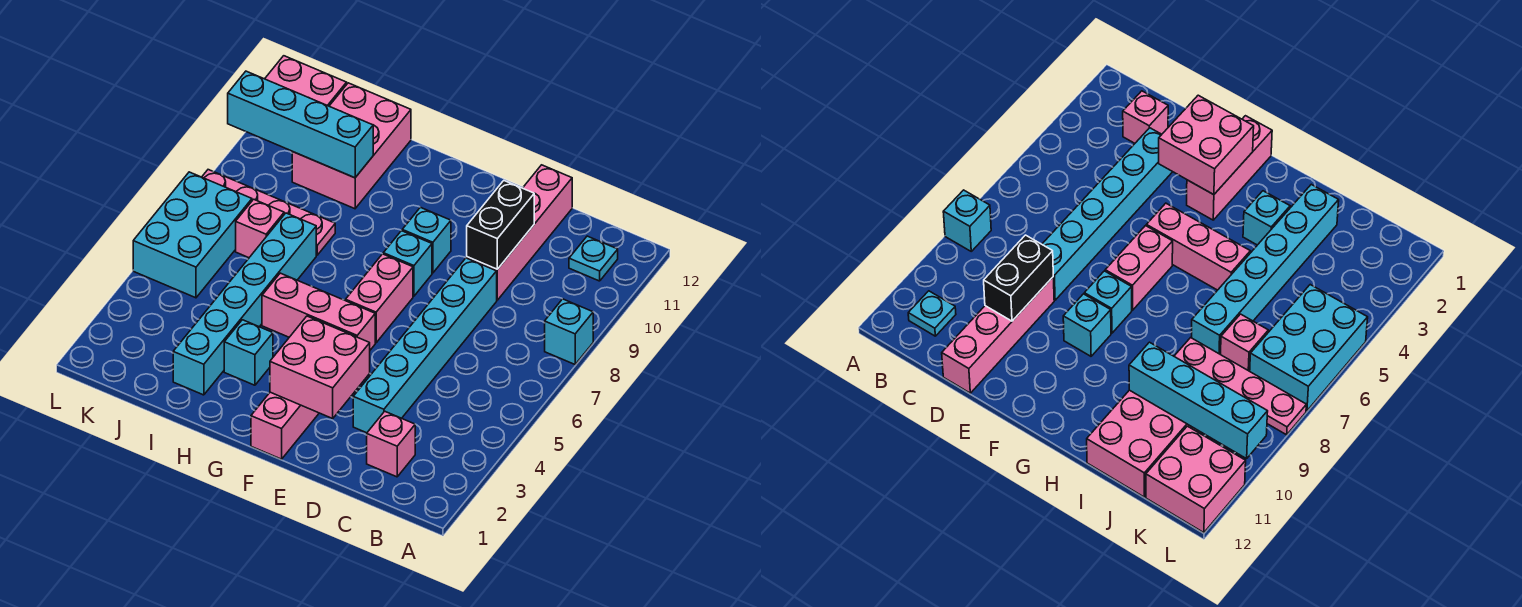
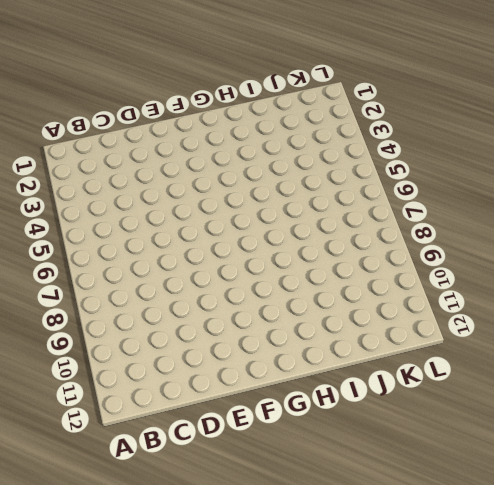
none -> cyan brick A8 level 1
none -> cyan plate B11 level 1
none -> pink brick C2 level 1

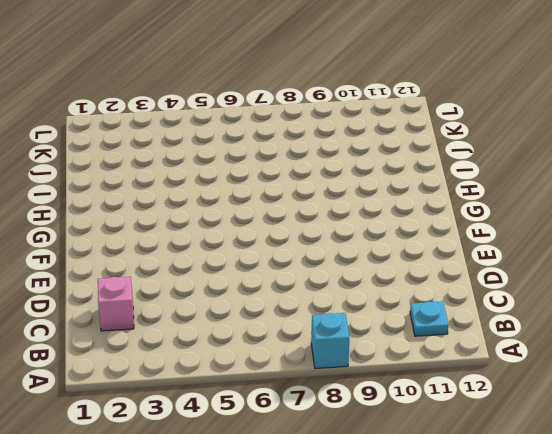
none -> cyan brick D3:D8 level 1
none -> pink brick D9:D12 level 1
none -> pink brick F1:F3 level 1

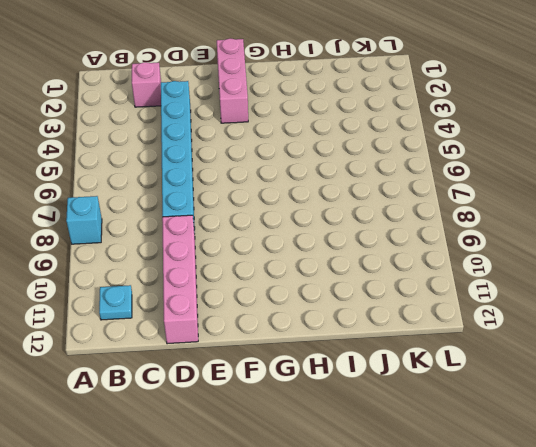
none -> pink brick F5:H5 level 1
none -> pink brick F6:F7 level 1
none -> cyan brick F8 level 1

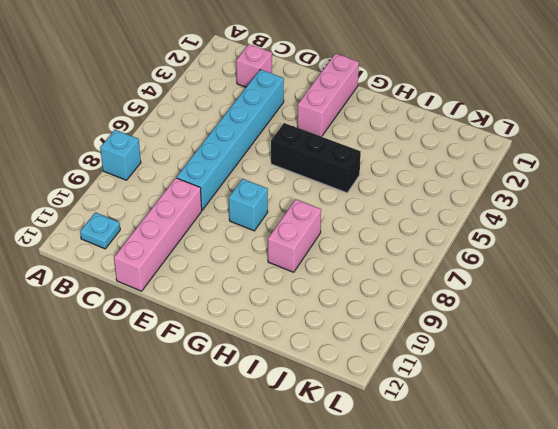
black brick F5:H5 level 1 -> pink brick F5:H5 level 1
pink brick H8:H9 level 1 -> pink brick F6:F7 level 1
none -> cyan brick F9 level 1
none -> cyan brick H3 level 1
none -> cyan brick I2:I7 level 1

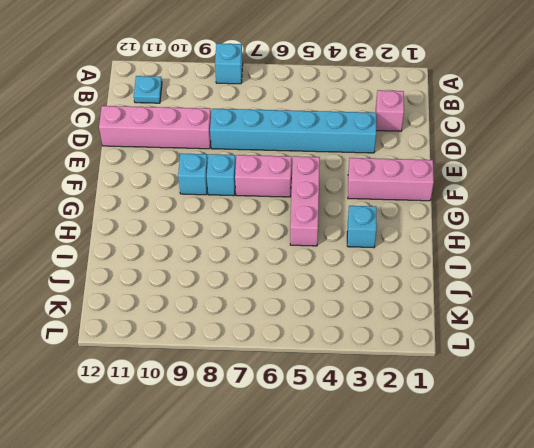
none -> cyan brick I2:I7 level 1
none -> pink plate I8:L8 level 1
none -> pink brick I10:J12 level 1

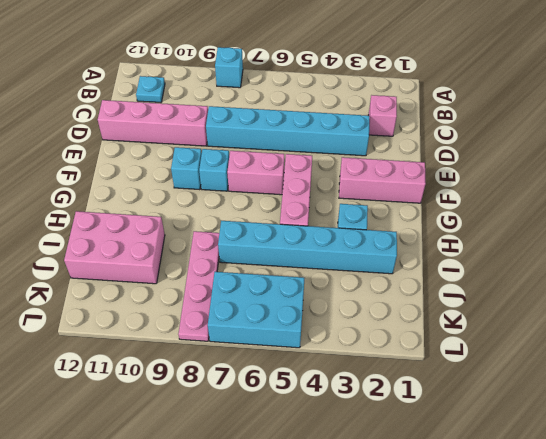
none -> pink brick J7 level 1
none -> pink brick K11:L12 level 1
none -> black brick D9:D10 level 2

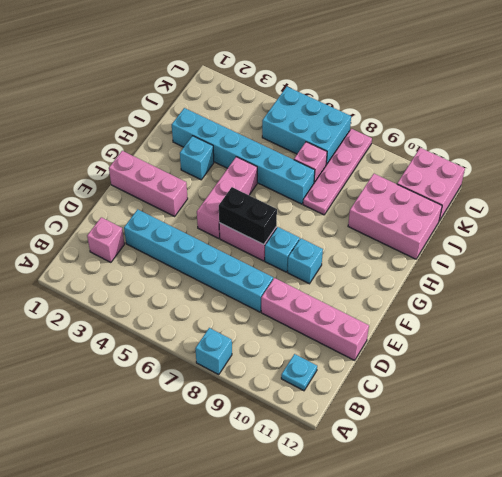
black brick F6:F7 level 2 -> black brick D9:D10 level 2
none -> pink brick E2:F3 level 2
none -> cyan brick I10:L10 level 2

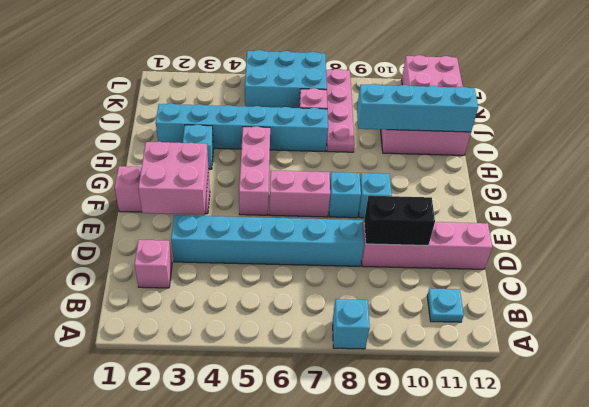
cyan brick I9:I12 level 2 -> cyan brick I10:L10 level 2

